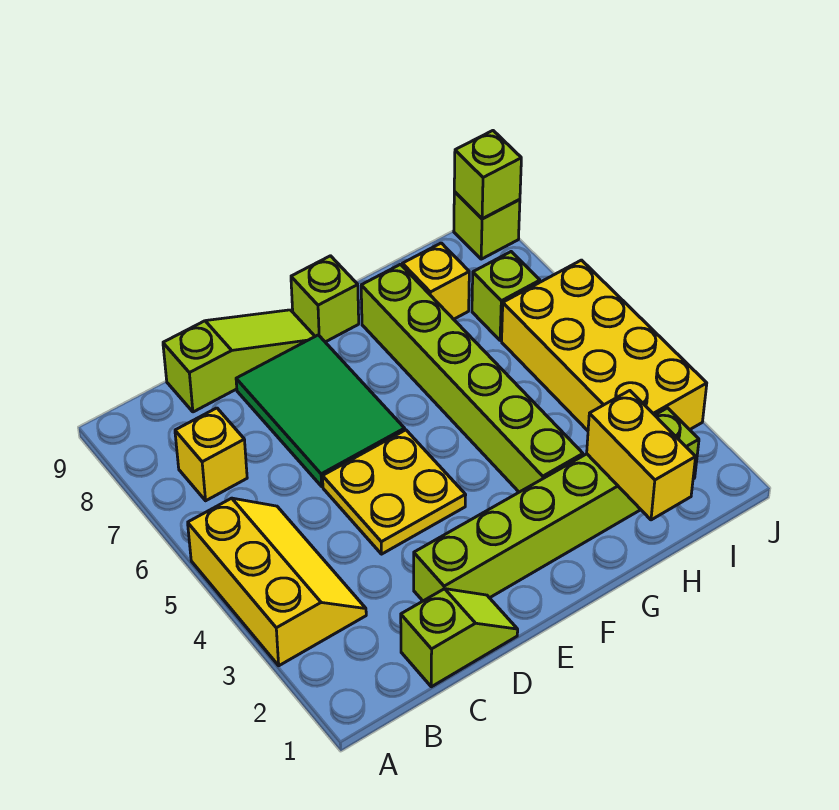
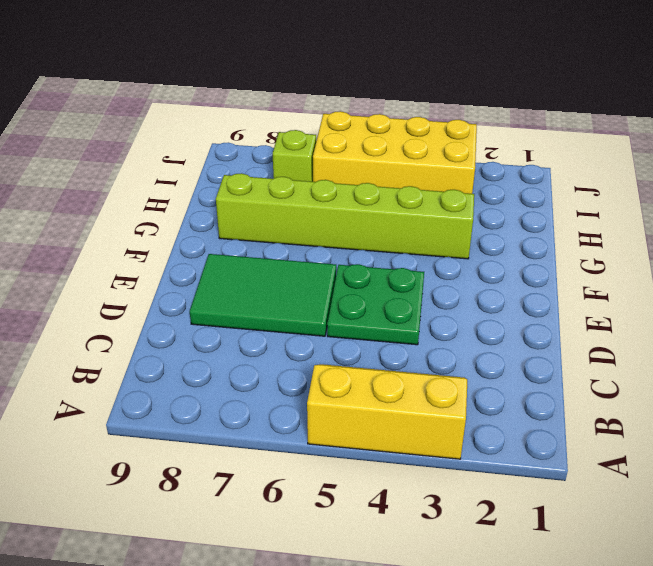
green plate D4:E5 level 1 -> yellow plate D4:E5 level 1
none -> yellow brick B7 level 1
none -> lime slope C1:D1 level 1 top C
none -> lime slope C9:E9 level 1 top C

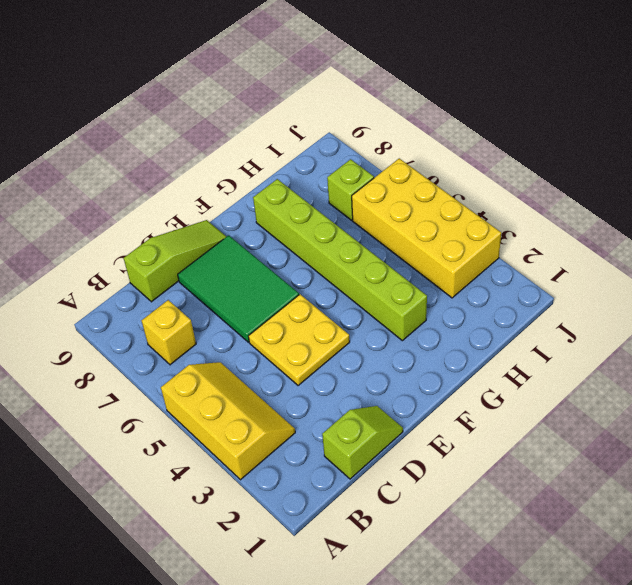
none -> lime brick D2:I2 level 1
none -> lime brick F9 level 1
none -> yellow brick H8 level 1

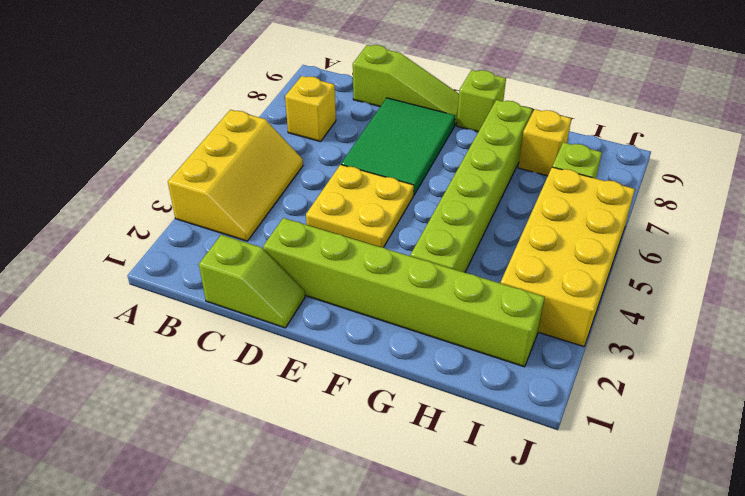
none -> lime brick J9 level 1
none -> yellow brick H1:H2 level 2
none -> lime brick J9 level 2

